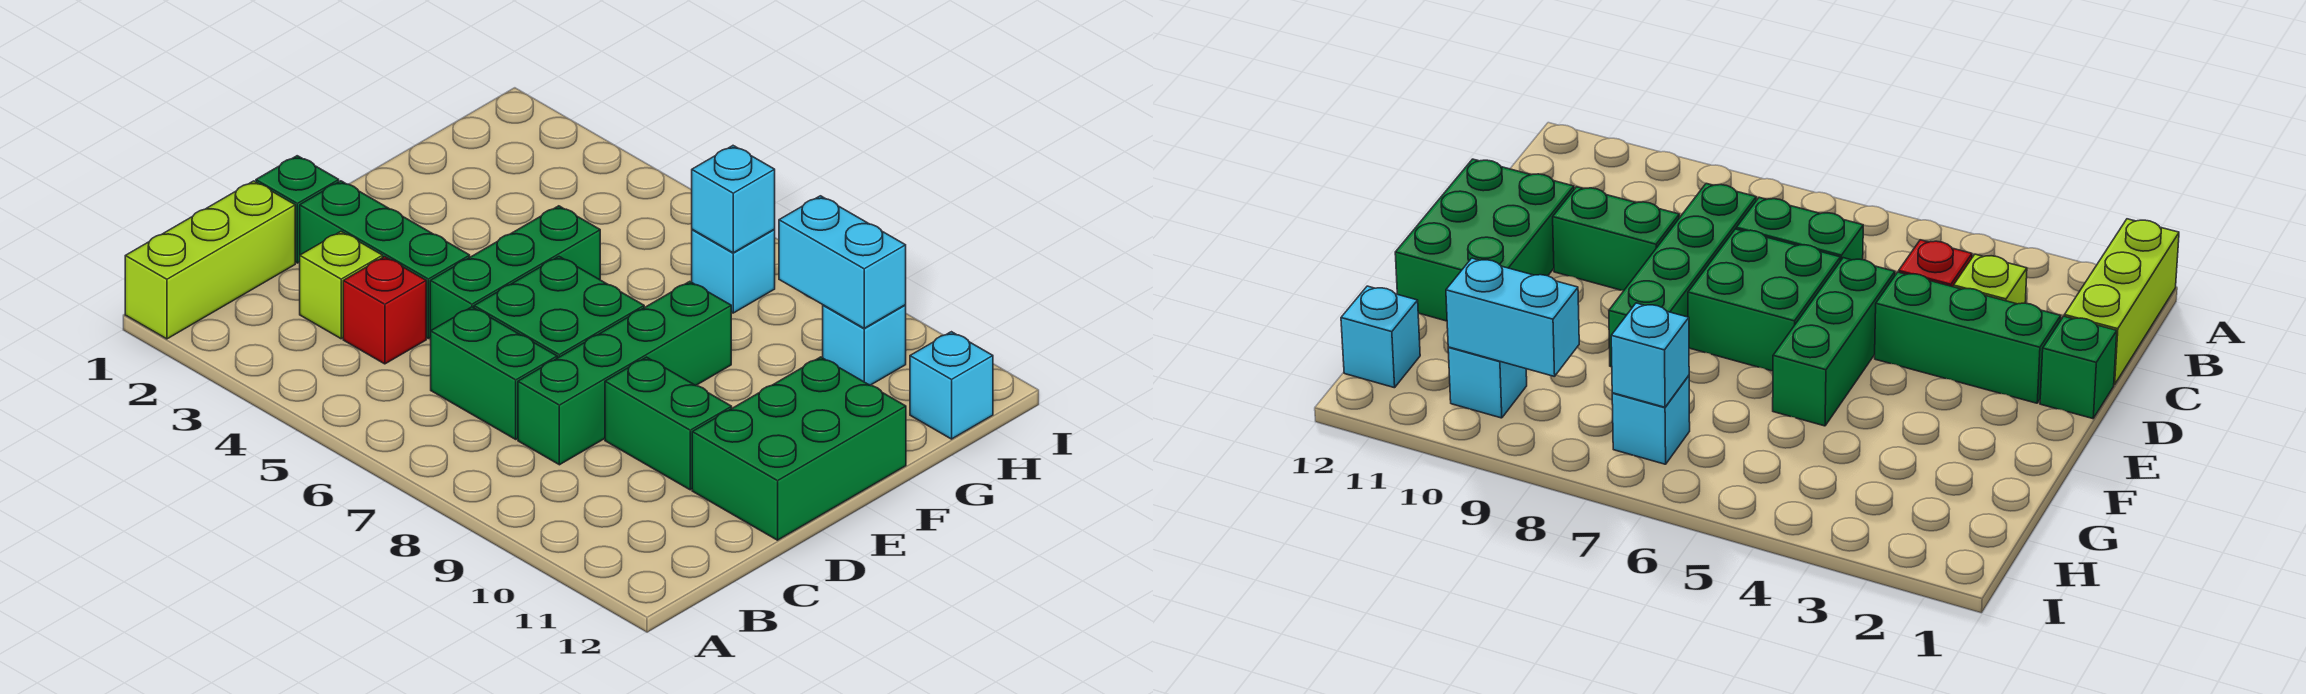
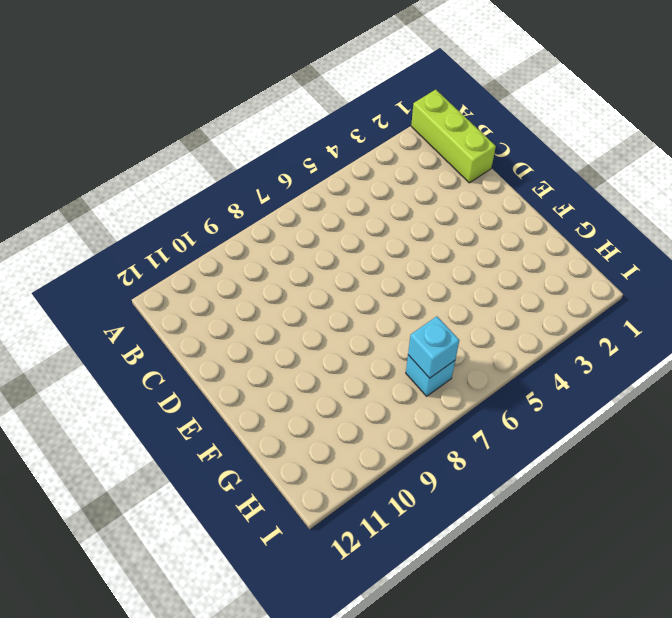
none -> lime brick C3 level 1
none -> red brick C4 level 1
none -> green brick C6:C7 level 1

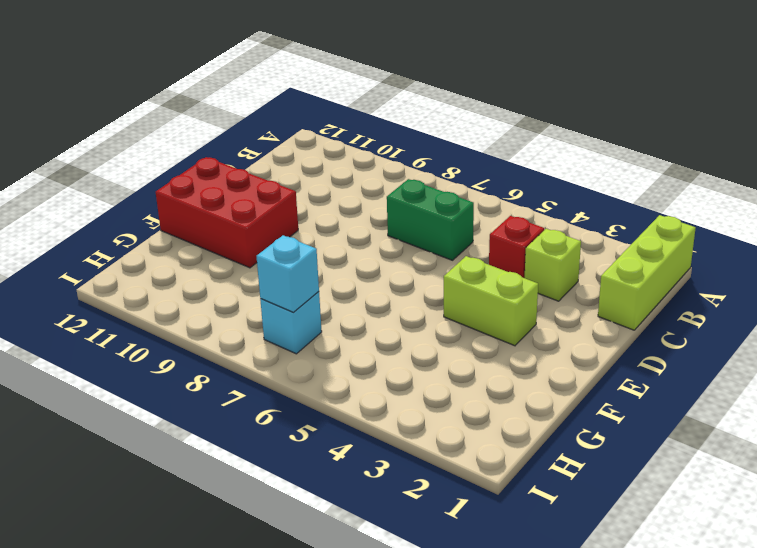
lime brick E3:E4 level 1 -> none
red brick E10:F12 level 1 -> green brick D11:F12 level 1
none -> green brick C8:F8 level 1
none -> green brick D1 level 1
none -> green brick D2:D4 level 1

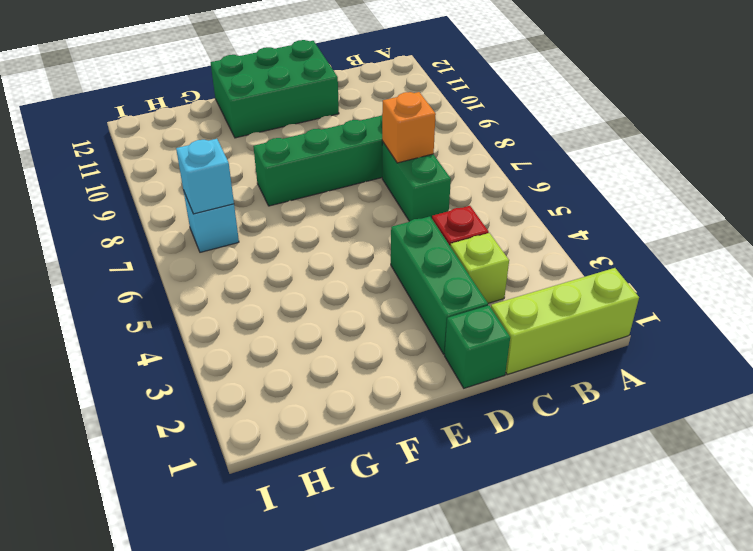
orange brick C7 level 2 -> none
none -> green brick D5:F5 level 1
none -> green brick D6:E7 level 1
none -> green brick D9:D10 level 1

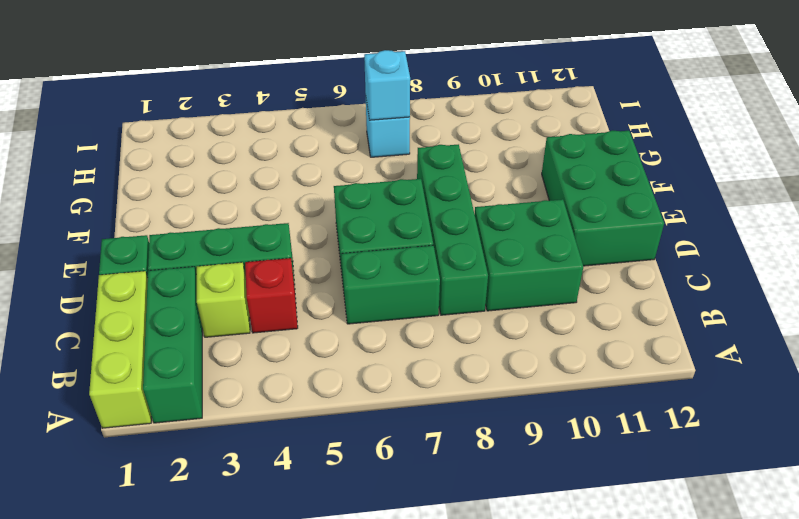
green brick A2:C2 level 1 -> green brick D5:F5 level 1
green brick C9:D10 level 1 -> green brick D9:D10 level 1
none -> cyan brick H10 level 1
none -> cyan brick H12 level 1
none -> cyan brick H9:H10 level 2

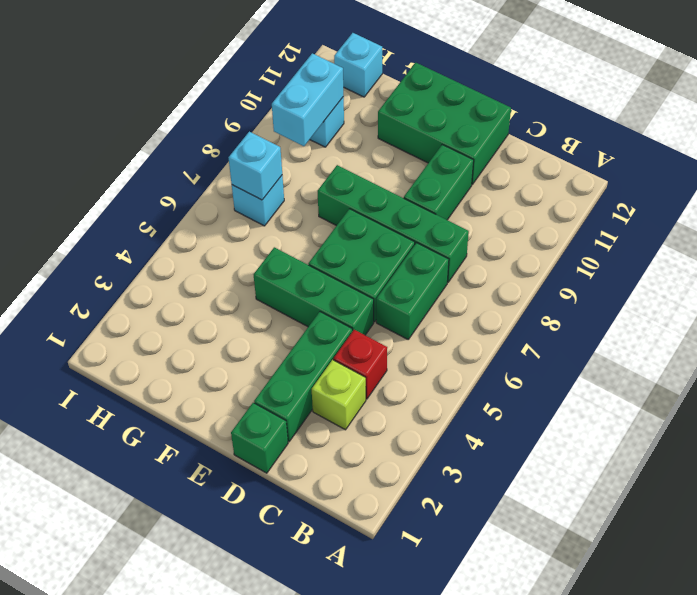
none -> lime brick A1:C1 level 1

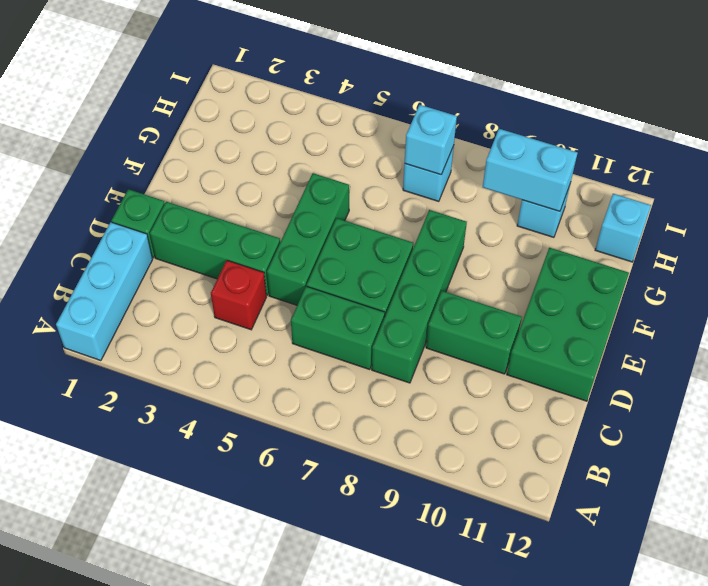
cyan brick A1:C1 level 1 -> lime brick A1:C1 level 1
none -> lime brick C3 level 1

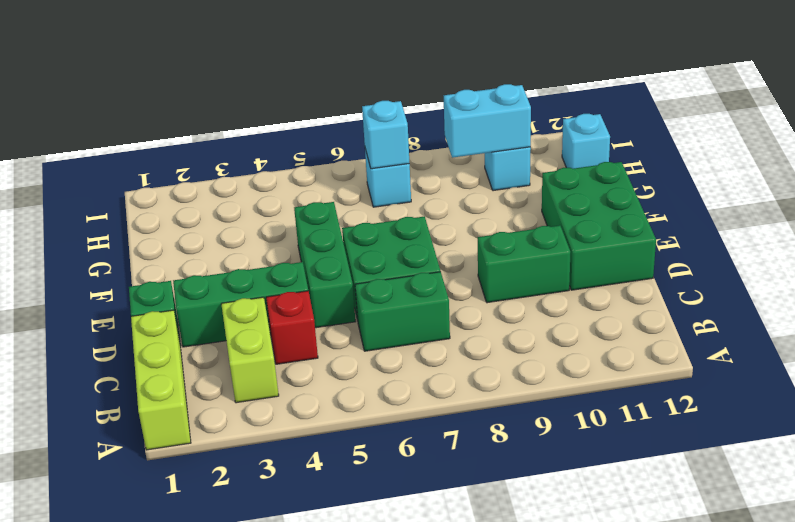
lime brick B3:C3 level 1 -> lime brick C3 level 1
none -> green brick C8:F8 level 1

